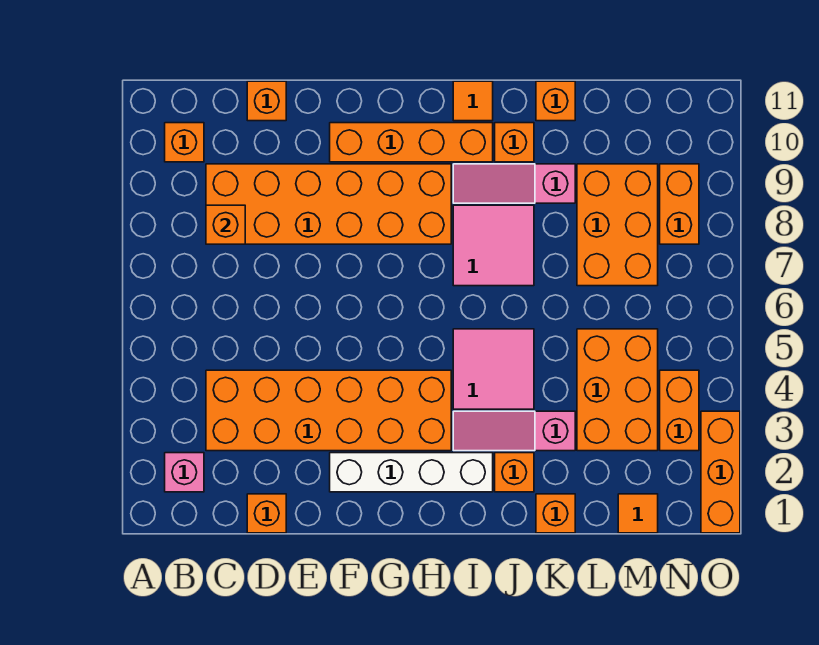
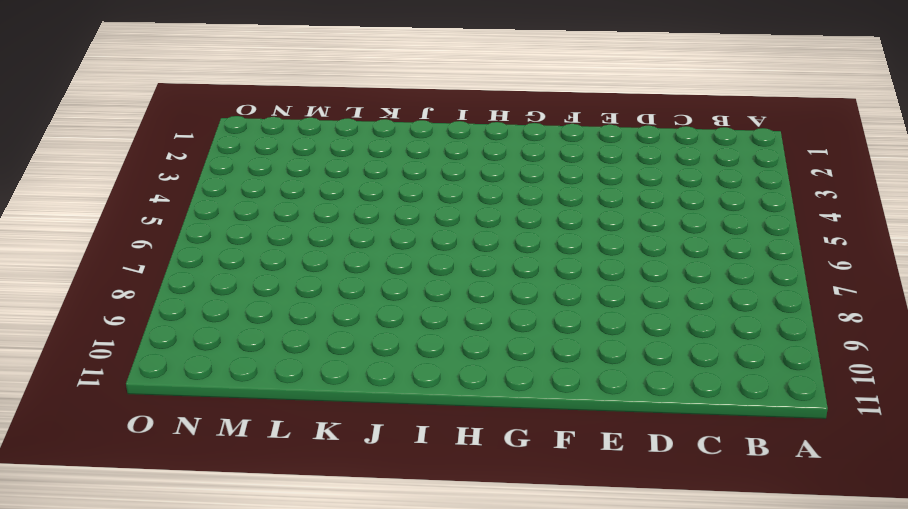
none -> pink brick B2 level 1
none -> orange brick B10 level 1
none -> orange brick C3:H4 level 1

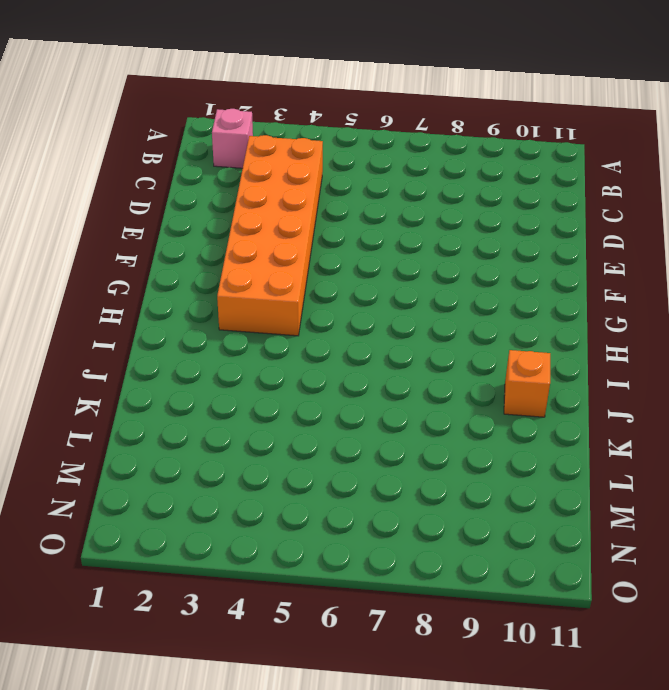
none -> orange brick B10 level 1
none -> orange brick C8:H9 level 1
none -> orange brick D1 level 1

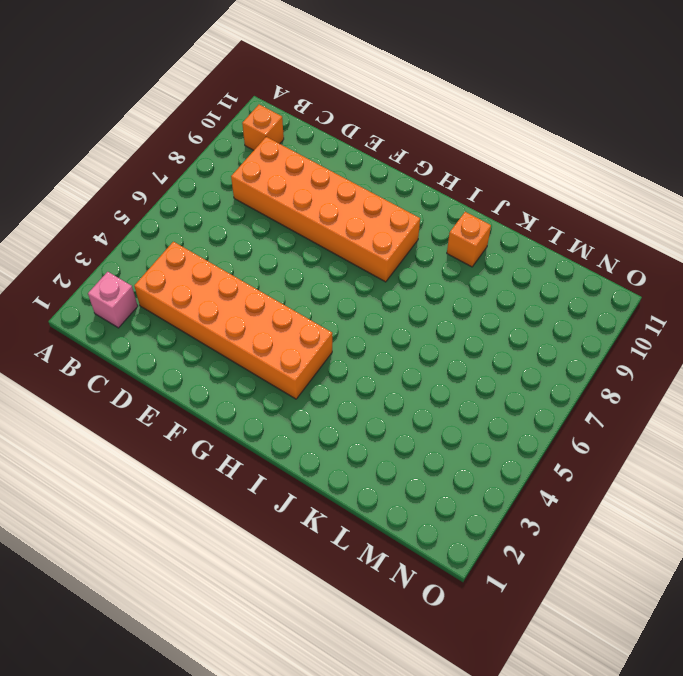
none -> orange brick D1 level 1
none -> orange brick D11 level 1
none -> white brick F2:I2 level 1

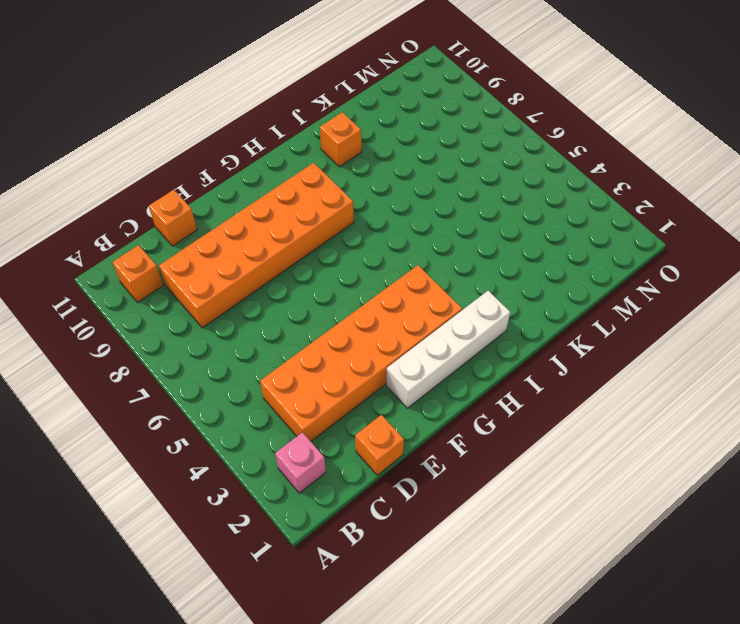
none -> orange brick F10:I10 level 1
none -> pink slope I3:K3 level 1 top K
none -> pink tile I4:J5 level 1

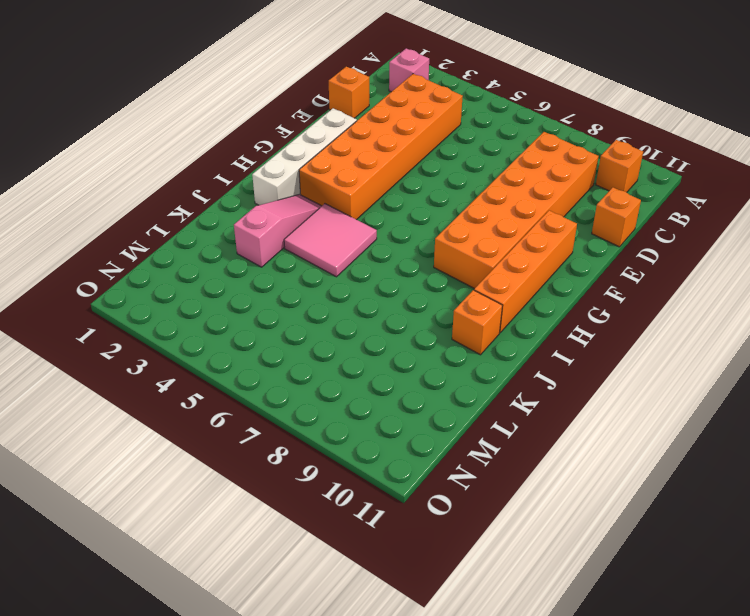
none -> pink tile I7:J8 level 1
none -> pink slope I9:K9 level 1 top K
none -> orange tile I11 level 1

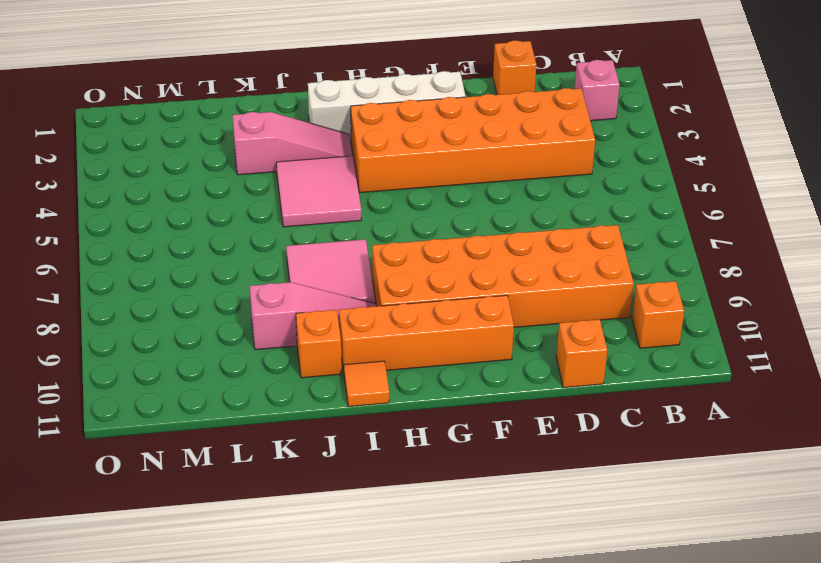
none -> orange brick J2 level 1
none -> orange brick K1 level 1
none -> orange brick K11 level 1

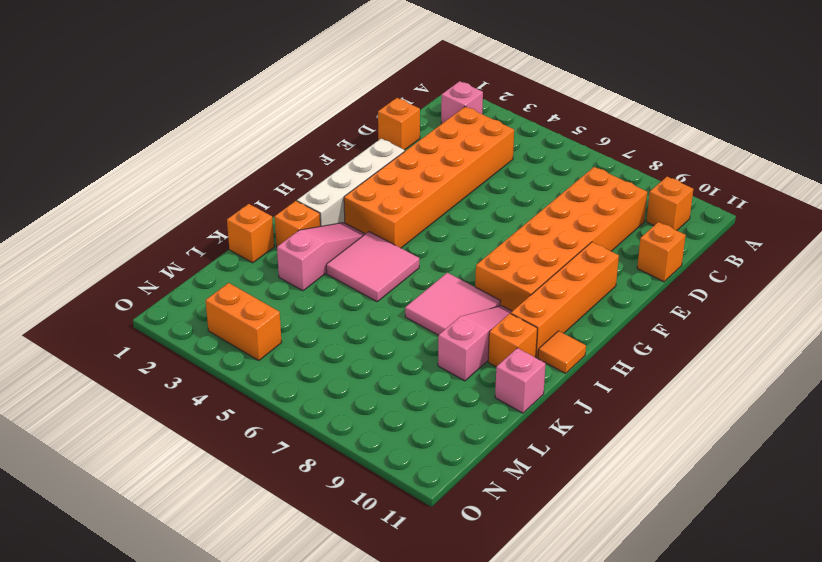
pink brick K11 level 1 -> orange brick K11 level 1
none -> orange brick L3:M5 level 1
none -> orange brick L7:M9 level 1
none -> orange tile M1 level 1

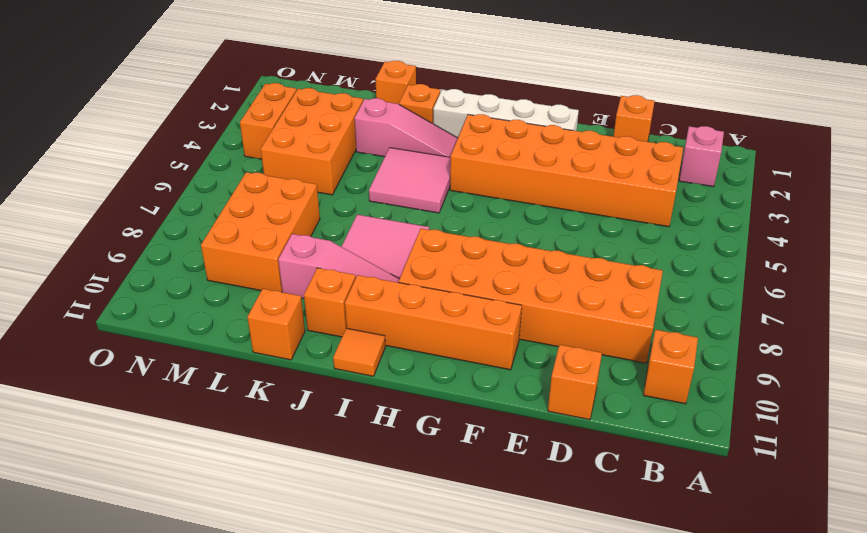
none -> orange tile M1 level 1
none -> orange brick N8:N9 level 1
none -> orange brick O1:O3 level 1

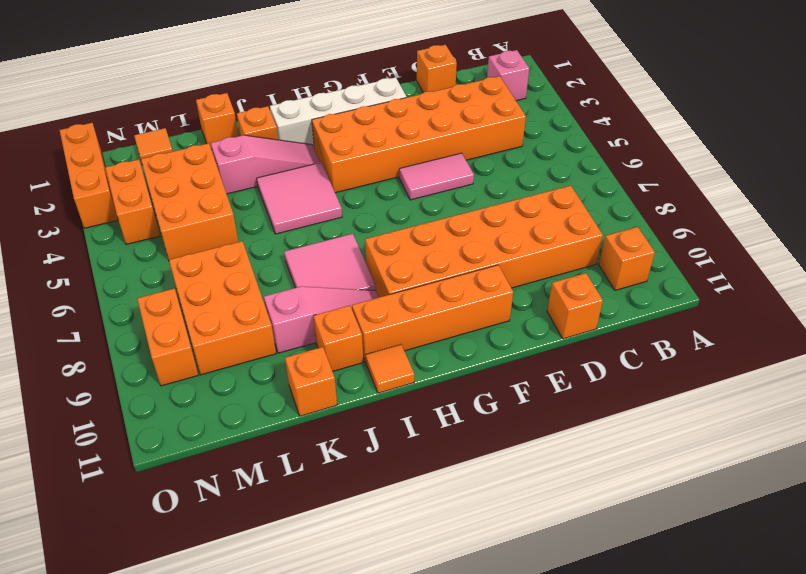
pink tile E5:F5 level 1 -> none
none -> orange brick C8 level 2

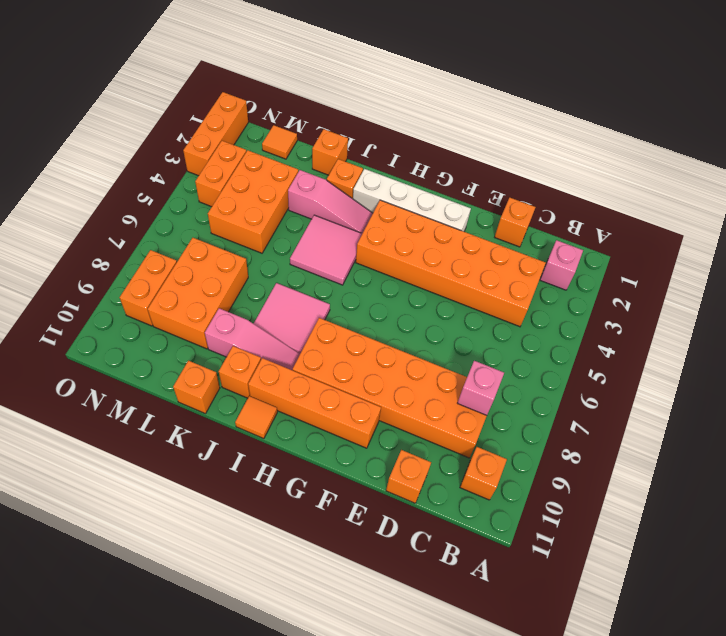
pink brick C8 level 2 -> orange brick C8 level 2

